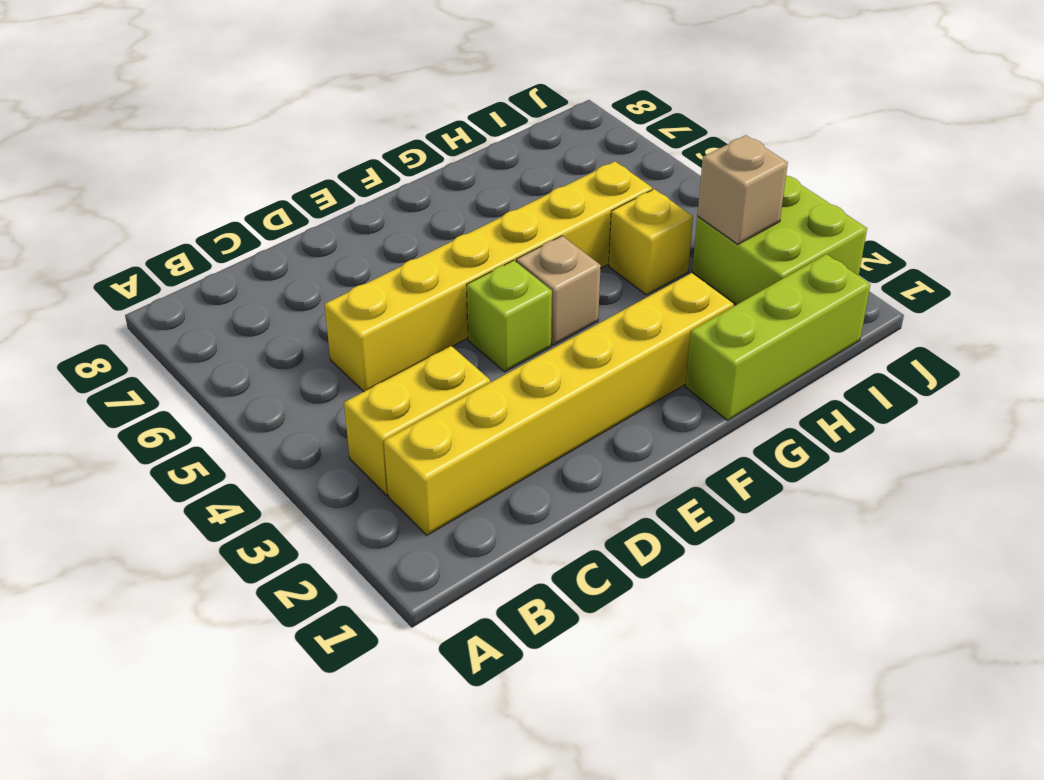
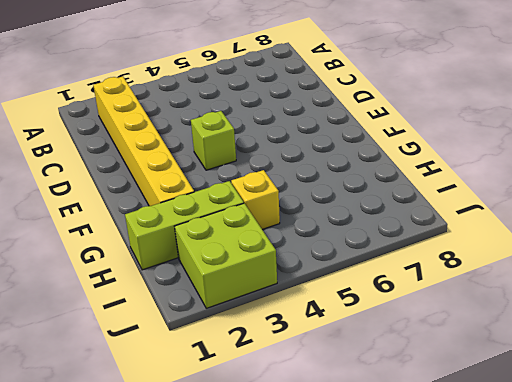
lime brick H1:H3 level 1 -> lime brick G1:I1 level 1
none -> yellow brick B3:C3 level 1
none -> yellow brick C5:H5 level 1

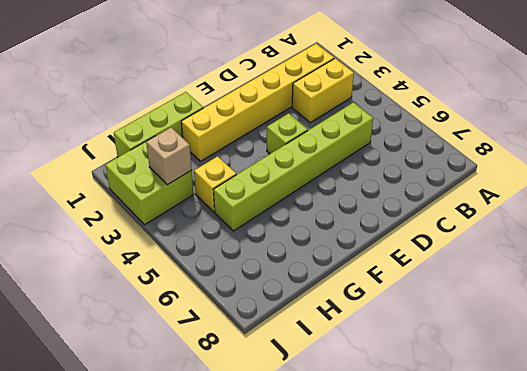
lime brick C5:H5 level 1 -> yellow brick C5:H5 level 1
none -> tan brick F4 level 1

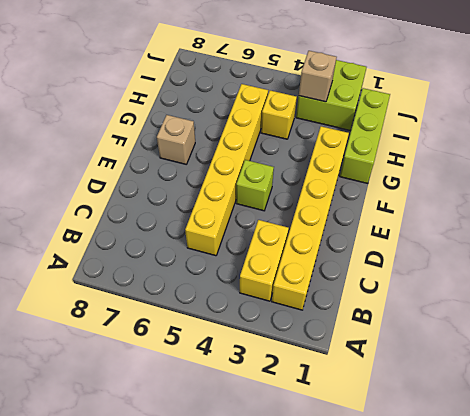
tan brick F7 level 1 -> tan brick F4 level 1

